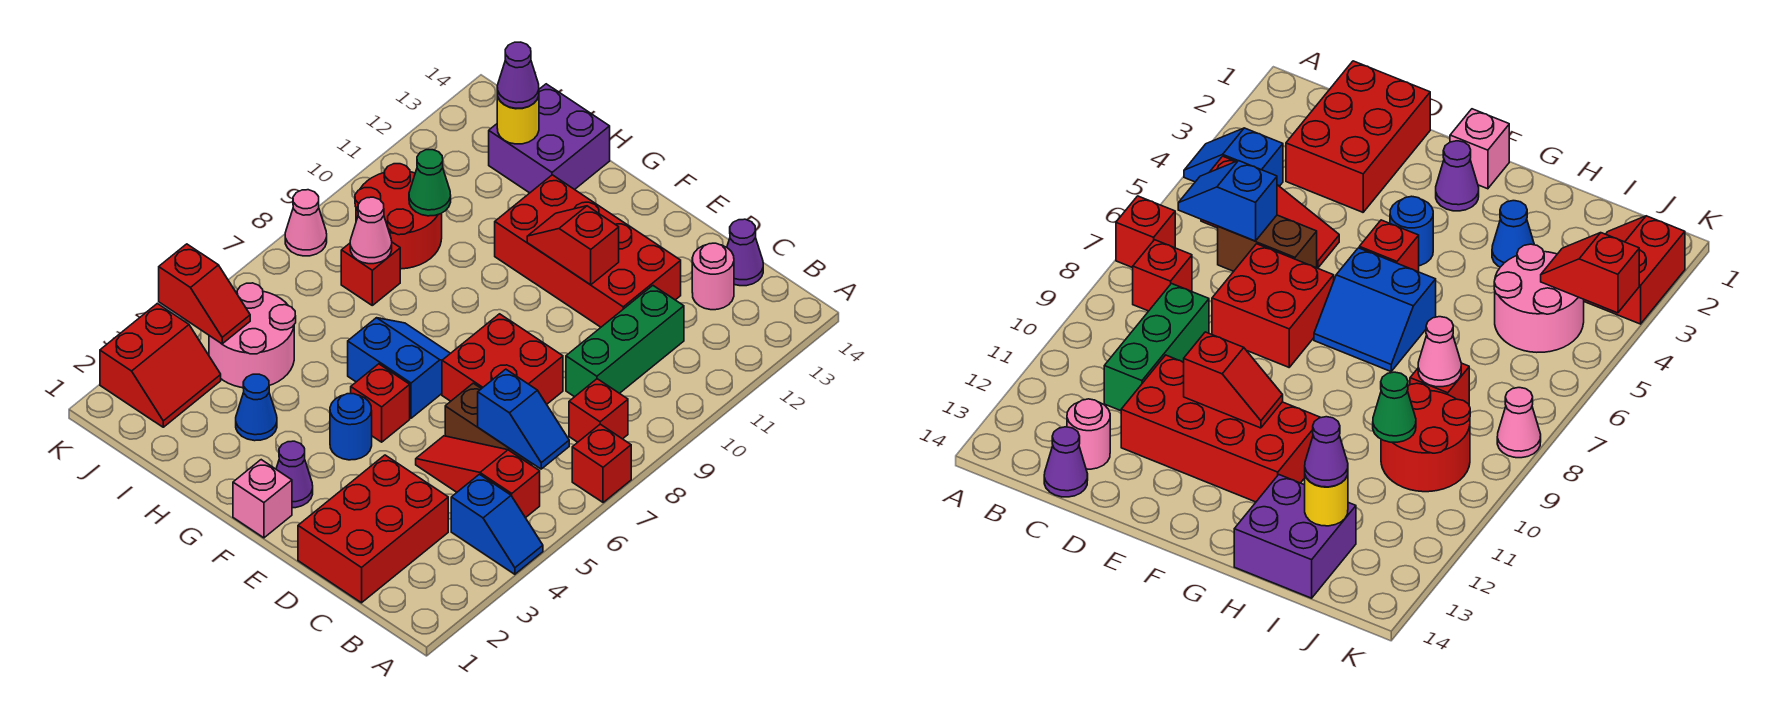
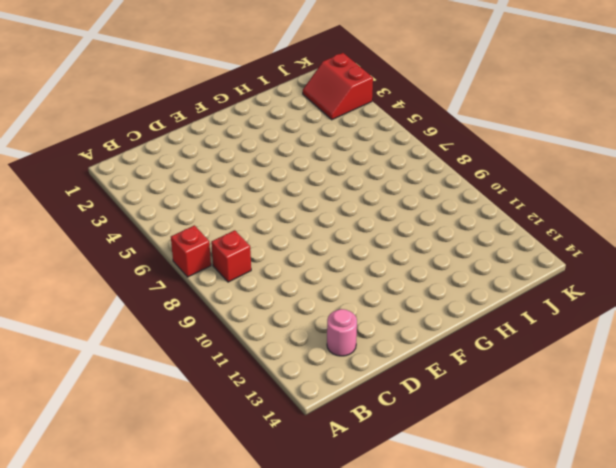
none -> blue slope A4:B4 level 1 top B
none -> red slope B5:D5 level 1 top B
none -> red brick C1:D3 level 1
none -> brown brick C6:D6 level 1

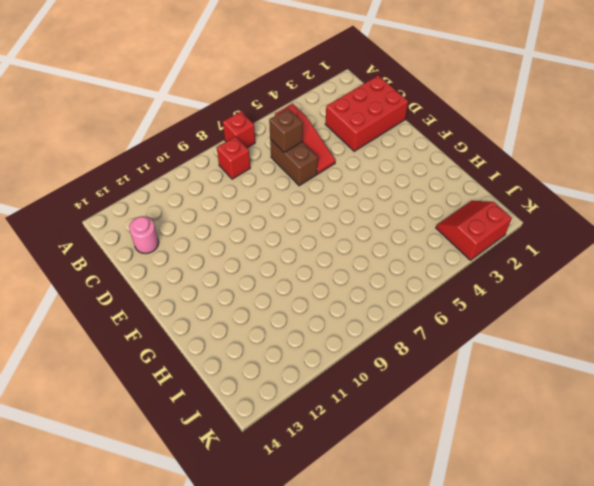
brown brick C6 level 2 -> blue slope B6:C6 level 2 top C
none -> blue slope A4:B4 level 1 top B
none -> green brick C9:C11 level 1
none -> purple cone C14 level 1
none -> red brick D7:E8 level 1

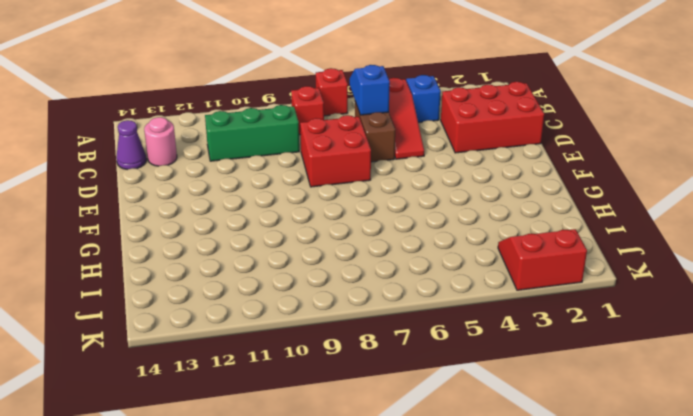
none -> red brick D11:G12 level 1
none -> pink brick F1 level 1
none -> purple cone F2 level 1
none -> blue round brick F4 level 1

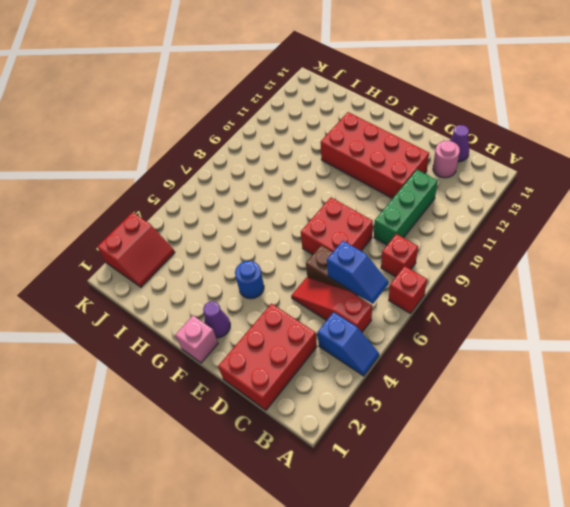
none -> red brick F5 level 1
none -> blue slope F6:G7 level 1 top 6
none -> blue cone H3 level 1
none -> purple brick H13:I14 level 1

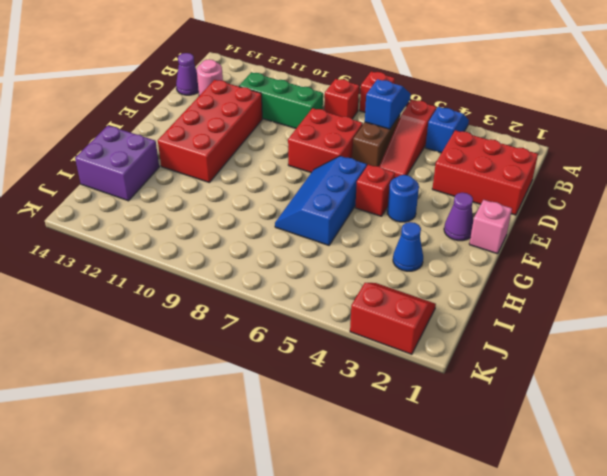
blue slope F6:H7 level 1 top 6 -> blue slope F6:G7 level 1 top 6
none -> pink round brick I4:J5 level 1
none -> red brick I8 level 1
none -> red round brick I9:J10 level 1
none -> pink cone K8 level 1

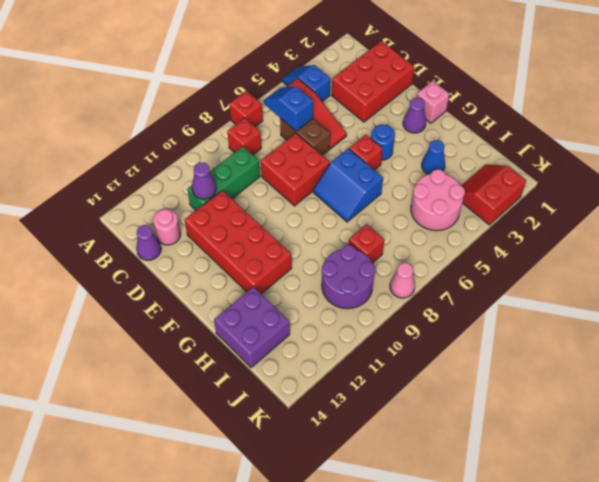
purple cone C11 level 2 -> purple cone I13 level 3
purple round brick I9:J10 level 1 -> red round brick I9:J10 level 1
none -> red slope E11:F11 level 2 top E
none -> pink cone I8 level 2
none -> green cone I10 level 2
none -> yellow round brick I13 level 2

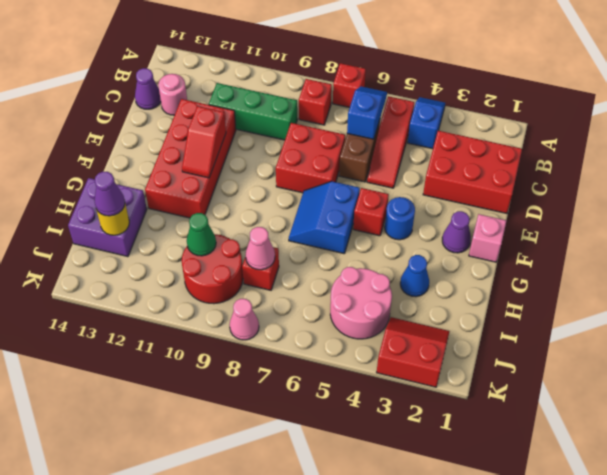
none -> red slope J4:K4 level 2 top K

